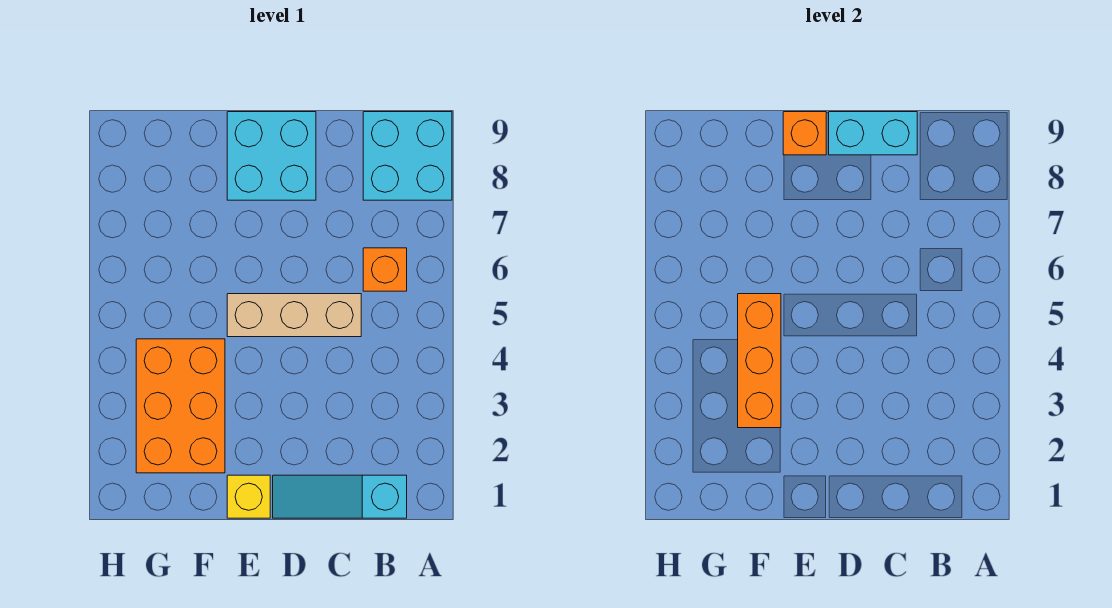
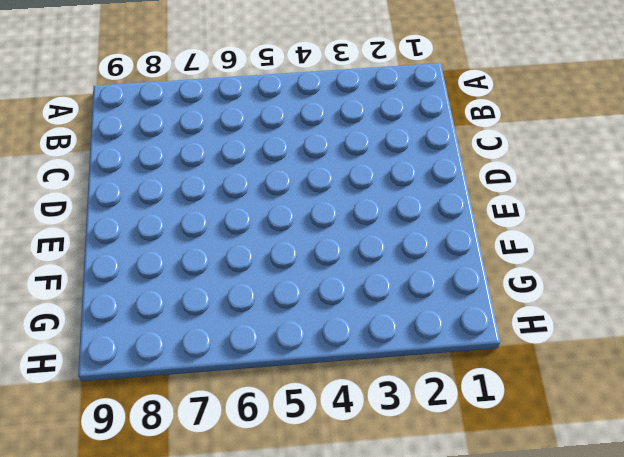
none -> cyan brick A8:B9 level 1
none -> cyan slope B1:D1 level 1 top B

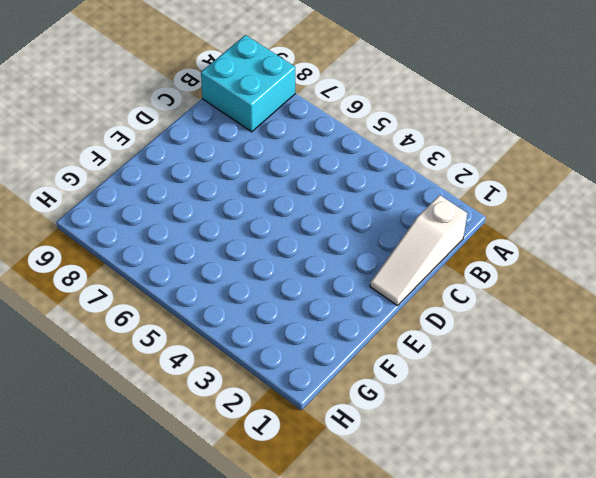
white slope B1:D1 level 1 top B -> cyan slope B1:D1 level 1 top B
none -> orange brick B6 level 1
none -> tan brick C5:E5 level 1

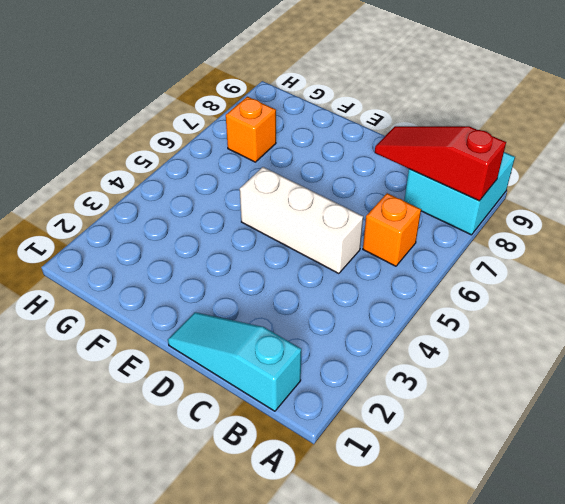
red slope A8:C8 level 2 top A -> none
white brick C5:E5 level 1 -> tan brick C5:E5 level 1
orange brick G7 level 1 -> orange brick E9 level 2
none -> cyan brick D8:E9 level 1
none -> yellow brick E1 level 1

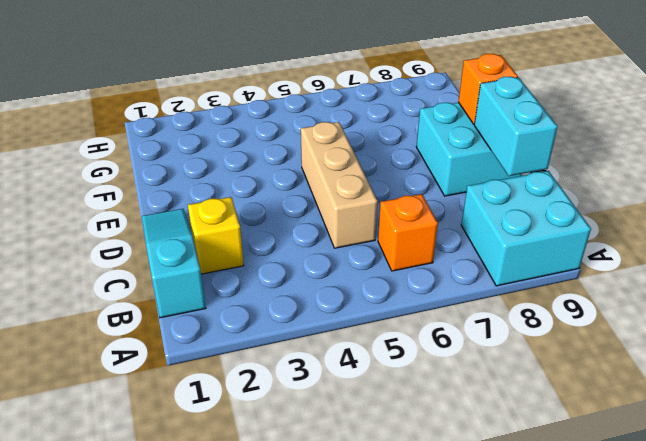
yellow brick C2 level 1 -> yellow brick E1 level 1
none -> orange brick F2:G4 level 1
none -> orange brick F3:F5 level 2

